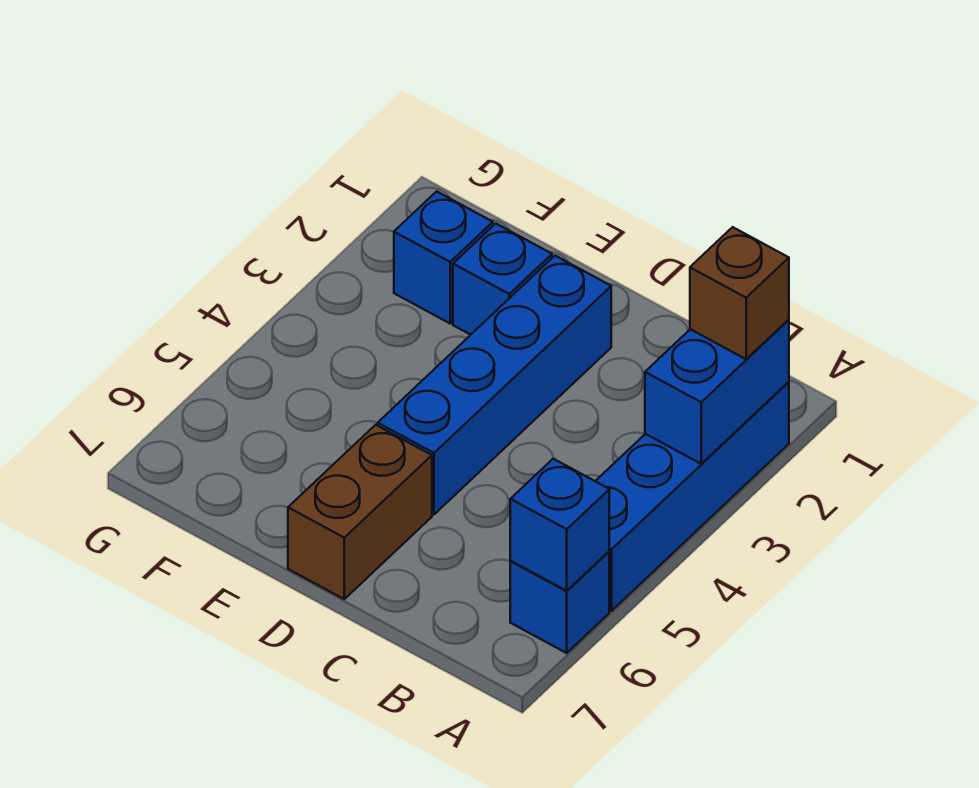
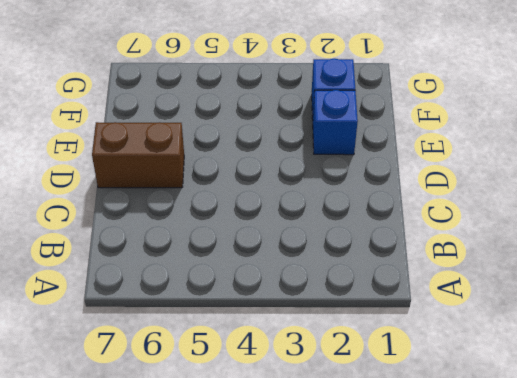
none -> blue brick A2:A5 level 1
none -> blue brick A6 level 1

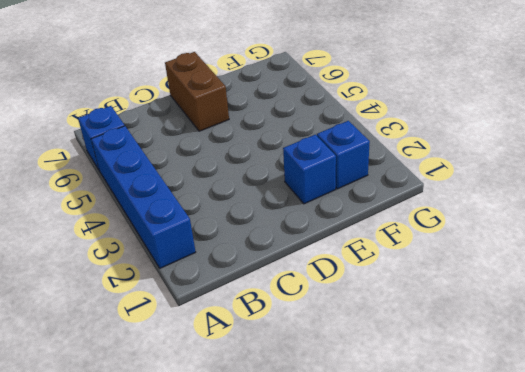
none -> blue brick D2:D5 level 1
none -> blue brick A2:A3 level 2

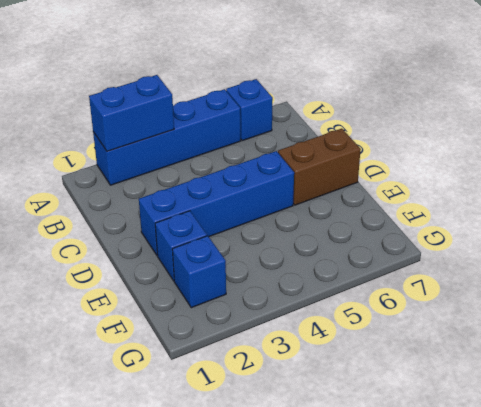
none -> blue brick A6 level 2
none -> brown brick A2 level 3

